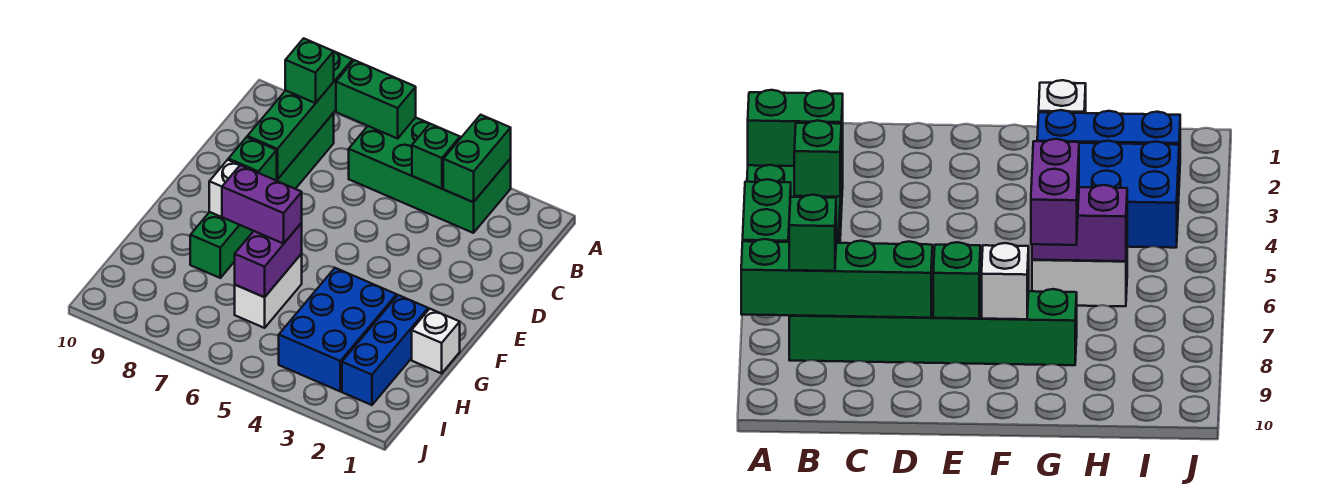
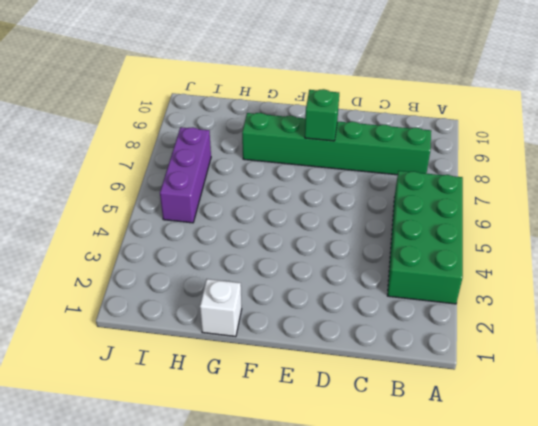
purple brick I5:I7 level 1 -> none
none -> blue brick G2:I2 level 1
none -> blue brick G3:I4 level 1
none -> white brick G6:H6 level 1

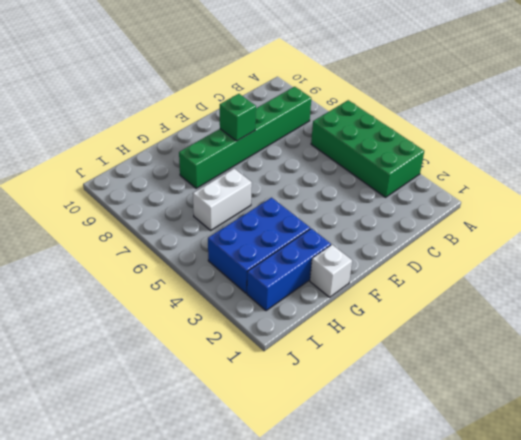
none -> green brick A3:B3 level 2
none -> green brick A6:A7 level 2
none -> green brick A8:D8 level 2

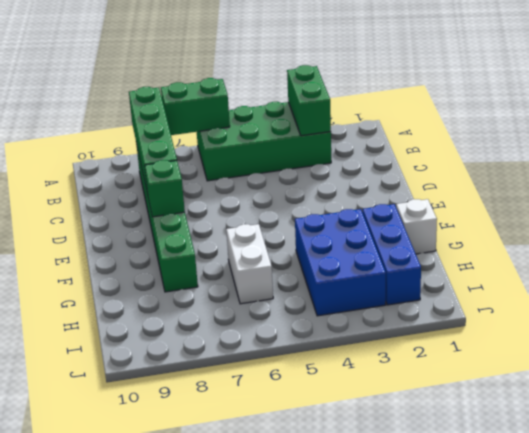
none -> green brick B4 level 2
none -> white brick F8 level 2
none -> purple brick G6:H6 level 2

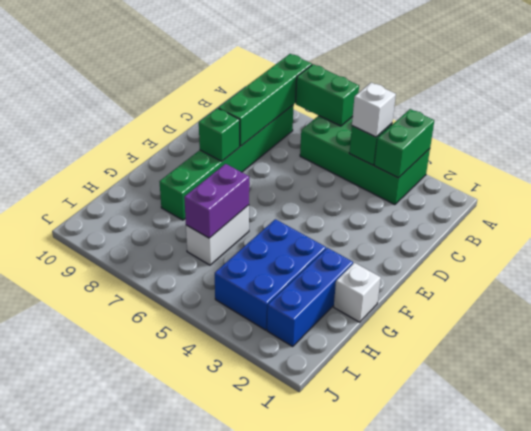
white brick B4 level 3 -> white brick F8 level 2
none -> green brick B8 level 3
none -> purple brick G6:G7 level 3

